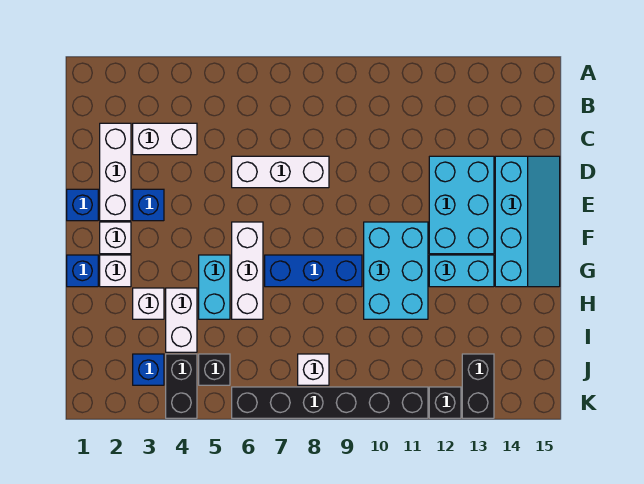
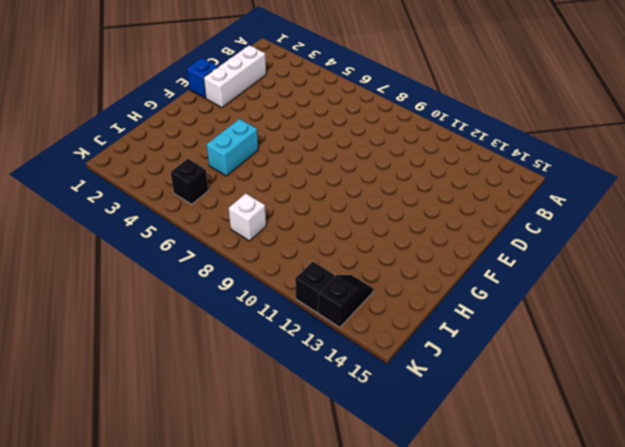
black slope J13:K13 level 1 top K -> black brick J13:K13 level 1
none -> white brick C3:C4 level 1
none -> white brick D6:D8 level 1
none -> cyan brick D12:F13 level 1

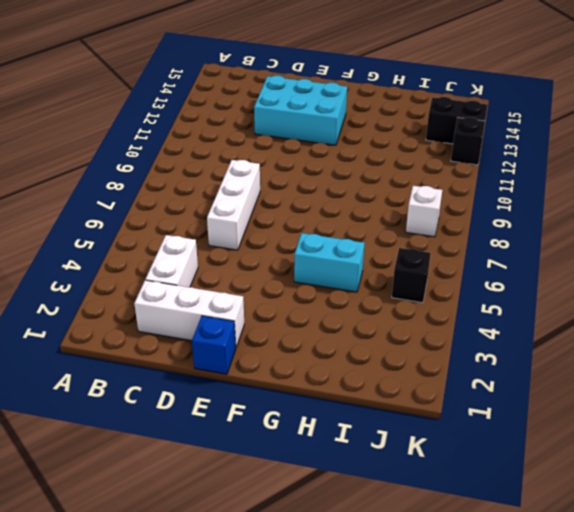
none -> cyan slope D14:G15 level 1 top 14
none -> blue brick E3 level 1
none -> white brick F2 level 1

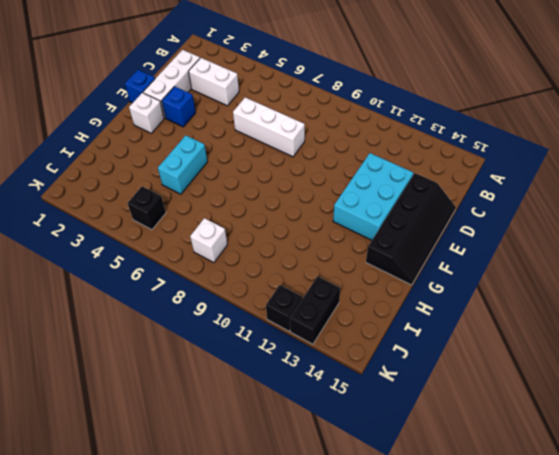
black slope D14:G15 level 1 top 14 -> cyan slope D14:G15 level 1 top 14
none -> white brick F6:H6 level 1
none -> cyan brick F10:H11 level 1
none -> blue brick G1 level 1

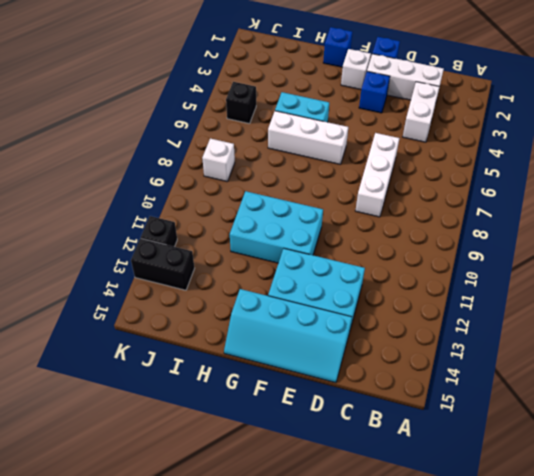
none -> white brick G2 level 1
none -> blue brick G7:G9 level 1
none -> cyan brick G12:G13 level 1

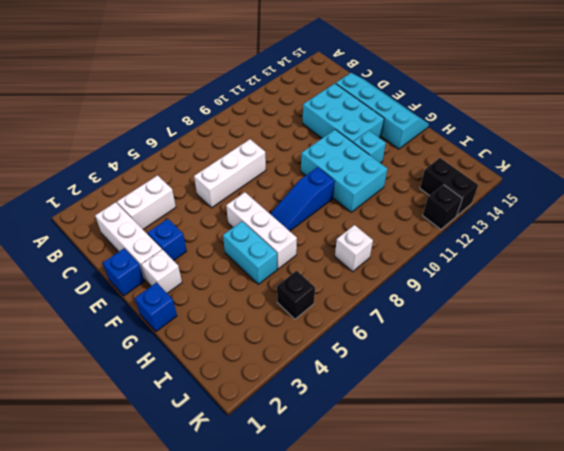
blue slope G7:G9 level 1 top 9 -> blue brick G7:G9 level 1
cyan brick G12 level 1 -> cyan brick G12:G13 level 1
none -> white brick G2 level 1
none -> white brick H3 level 1
none -> white brick H4:I4 level 1

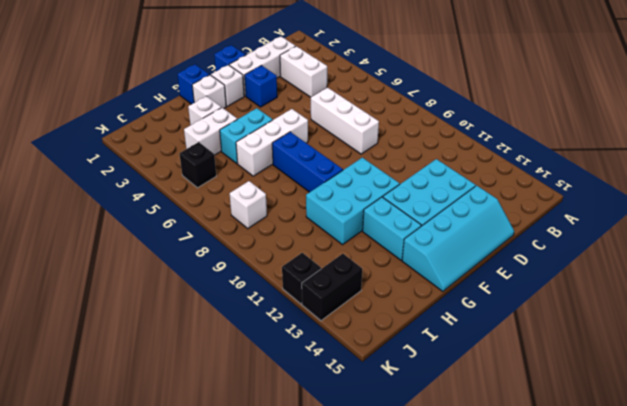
none -> blue brick J3 level 1
none -> black brick J4:K4 level 1
none -> black brick K6:K11 level 1

